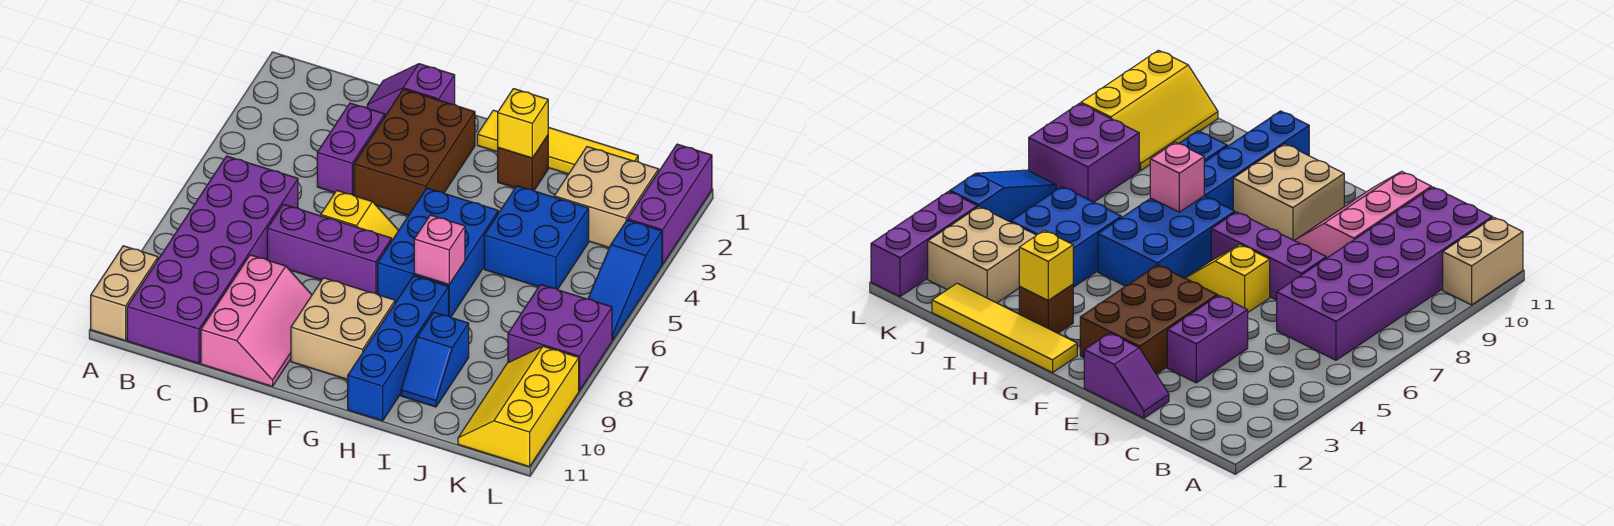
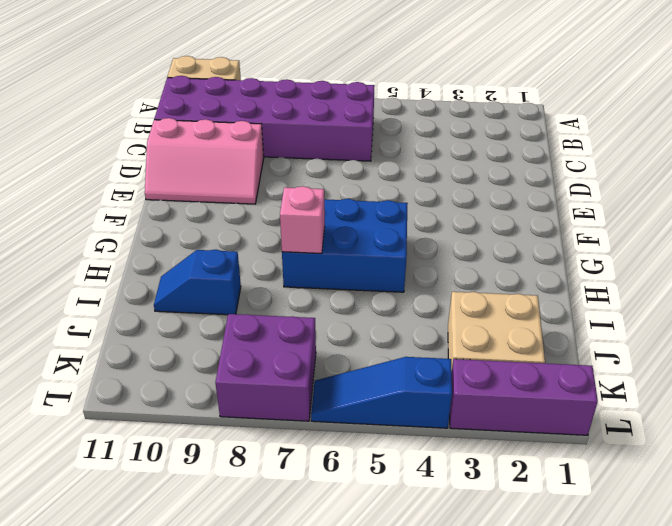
none -> purple slope D1:E1 level 1 top E
none -> purple brick D3:D4 level 1
none -> purple brick D7:F7 level 1

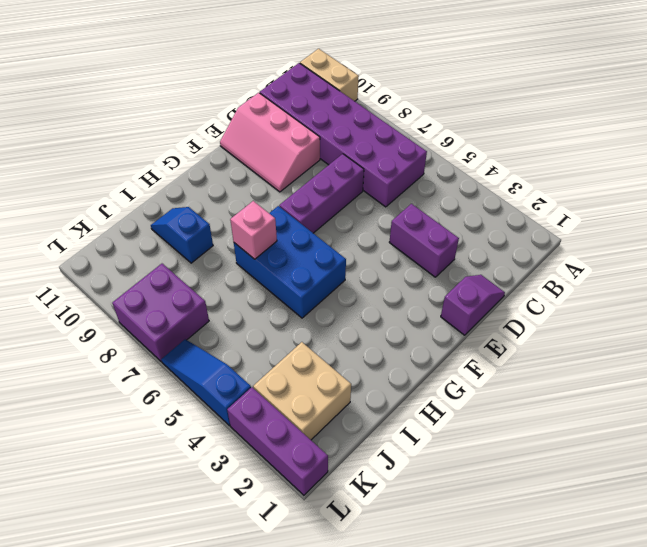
none -> brown brick E2:F4 level 1
none -> yellow slope E6:F6 level 1 top E
none -> tan brick F9:G10 level 1

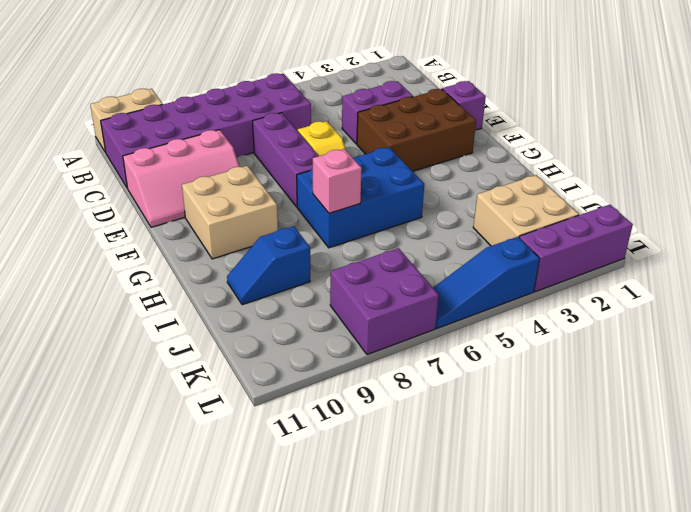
none -> yellow tile G1:J1 level 1
none -> brown brick H2 level 1
none -> blue brick H8:H11 level 1

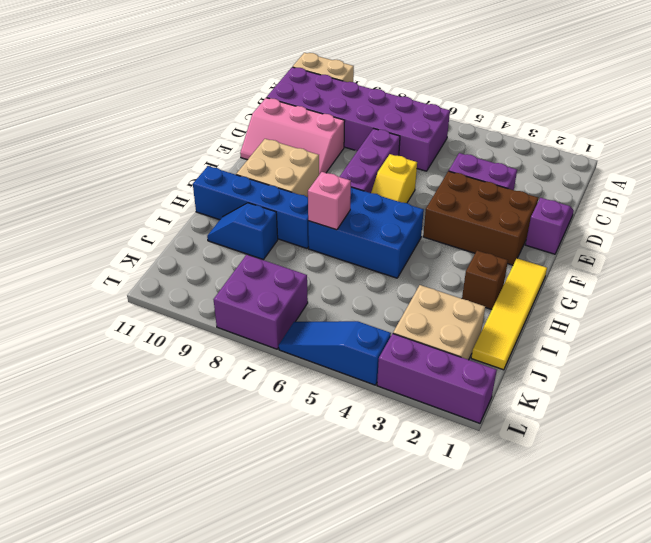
none -> blue brick I4:J5 level 1
none -> yellow slope K9:L11 level 1 top L
none -> yellow brick H2 level 2

